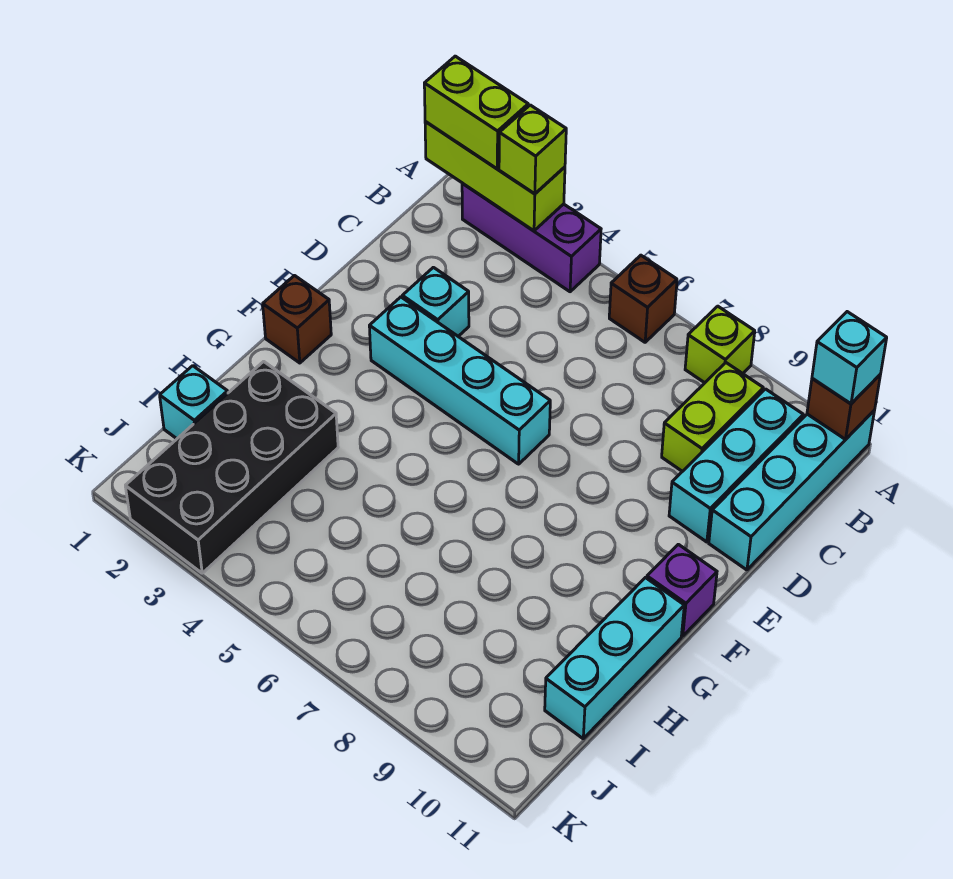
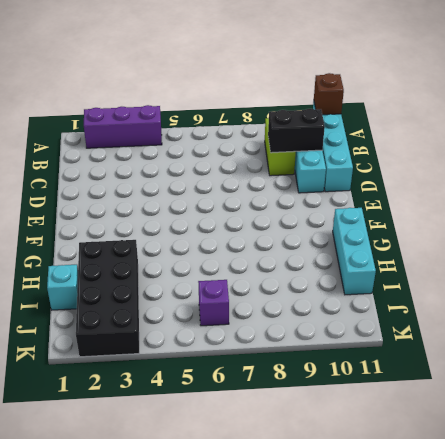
black brick C9:C10 level 2 -> none
purple brick J6 level 1 -> purple brick F11 level 1
none -> brown brick A6 level 1
none -> lime brick A8 level 1
none -> cyan brick D3 level 1

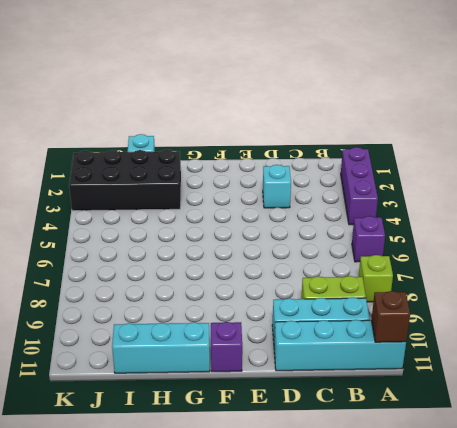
purple brick A6 level 1 -> brown brick A6 level 1
none -> cyan brick E3:E6 level 1
none -> brown brick F1 level 1
none -> lime brick A1:A3 level 2

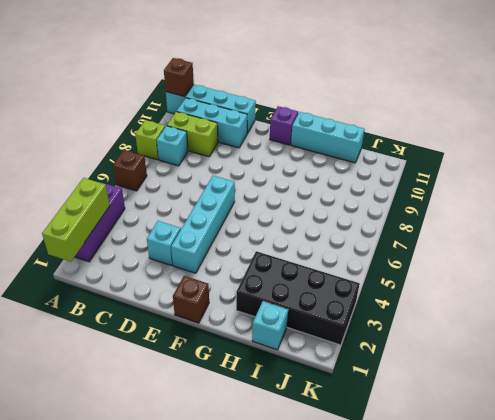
cyan brick B8 level 1 -> cyan brick A11 level 3
none -> lime brick A1:A2 level 3
none -> lime brick A3 level 3

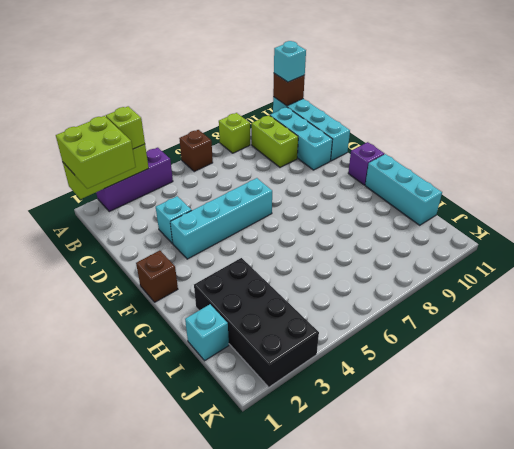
lime brick A1:B2 level 3 -> lime brick A1:A2 level 3

